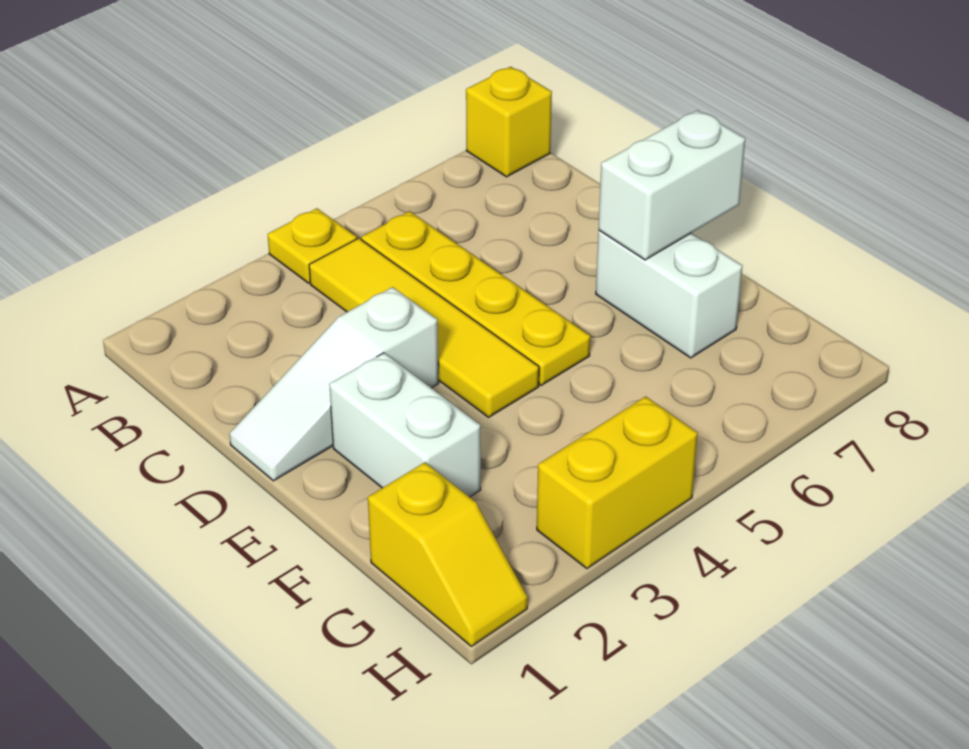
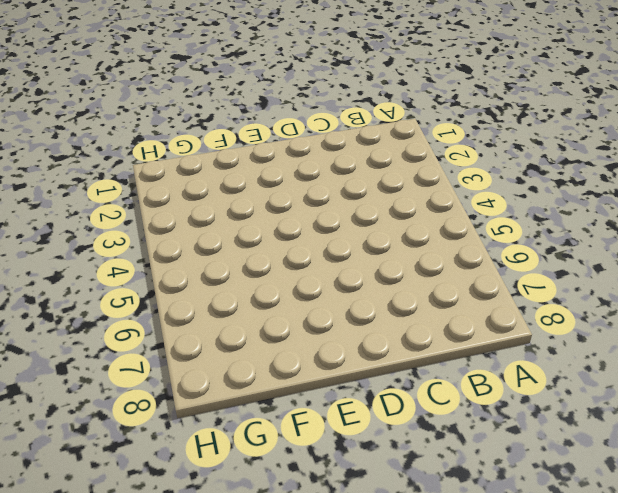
none -> yellow plate A4 level 1
none -> yellow brick A8 level 1

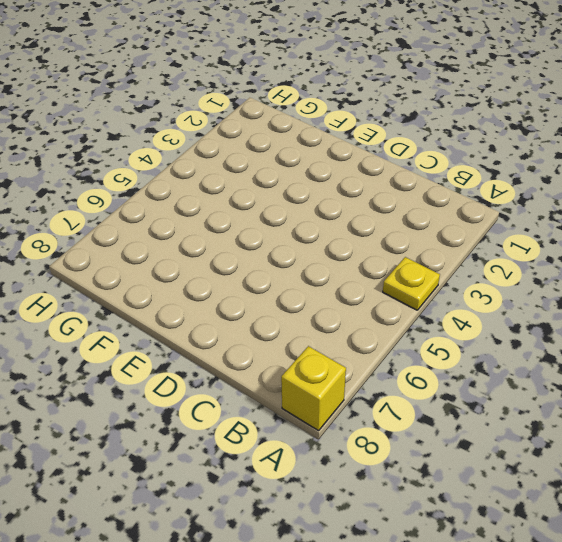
none -> yellow tile B4:E4 level 1
none -> yellow plate B5:E5 level 1

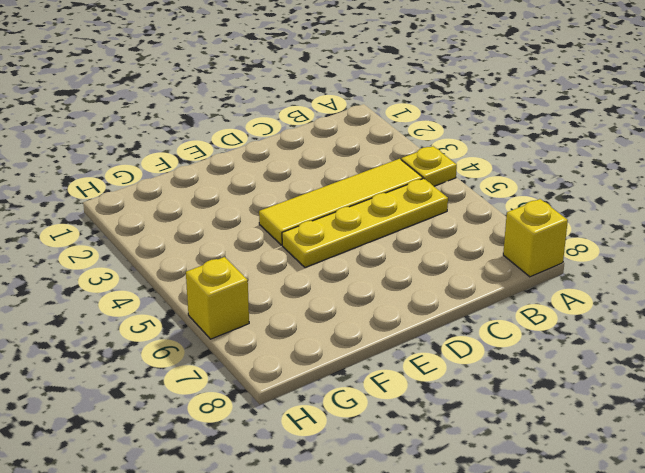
yellow brick H6 level 1 -> none
none -> white slope D1:D3 level 1 top 3
none -> white brick E2:F2 level 1

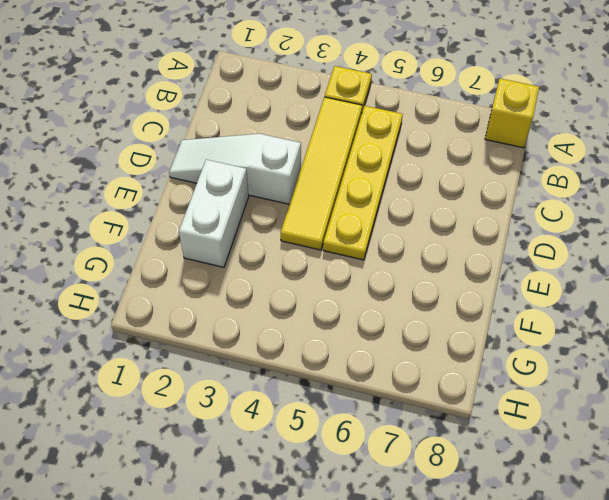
none -> white brick E7:F7 level 1
none -> yellow slope G1:H1 level 1 top G

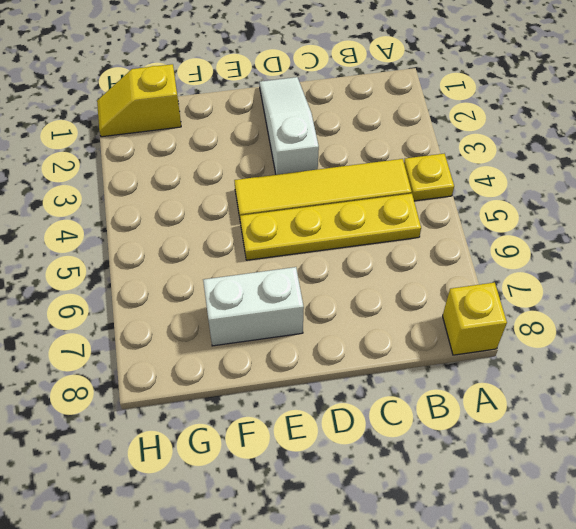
none -> white brick E2:F2 level 1
none -> yellow brick H3:H4 level 1

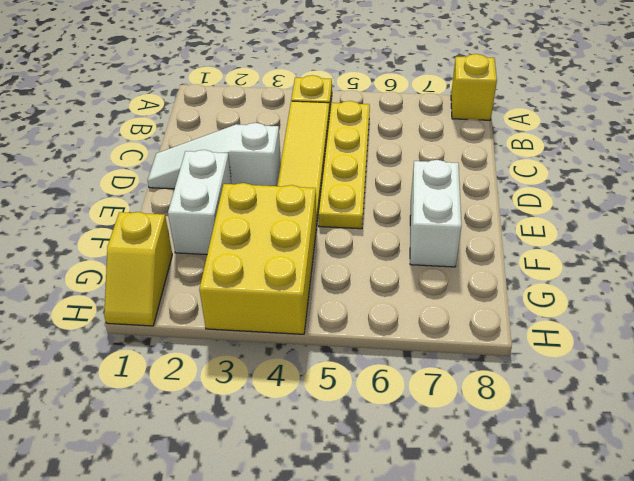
yellow brick F3:H4 level 1 -> yellow brick H3:H4 level 1
none -> white brick E7:E8 level 2

